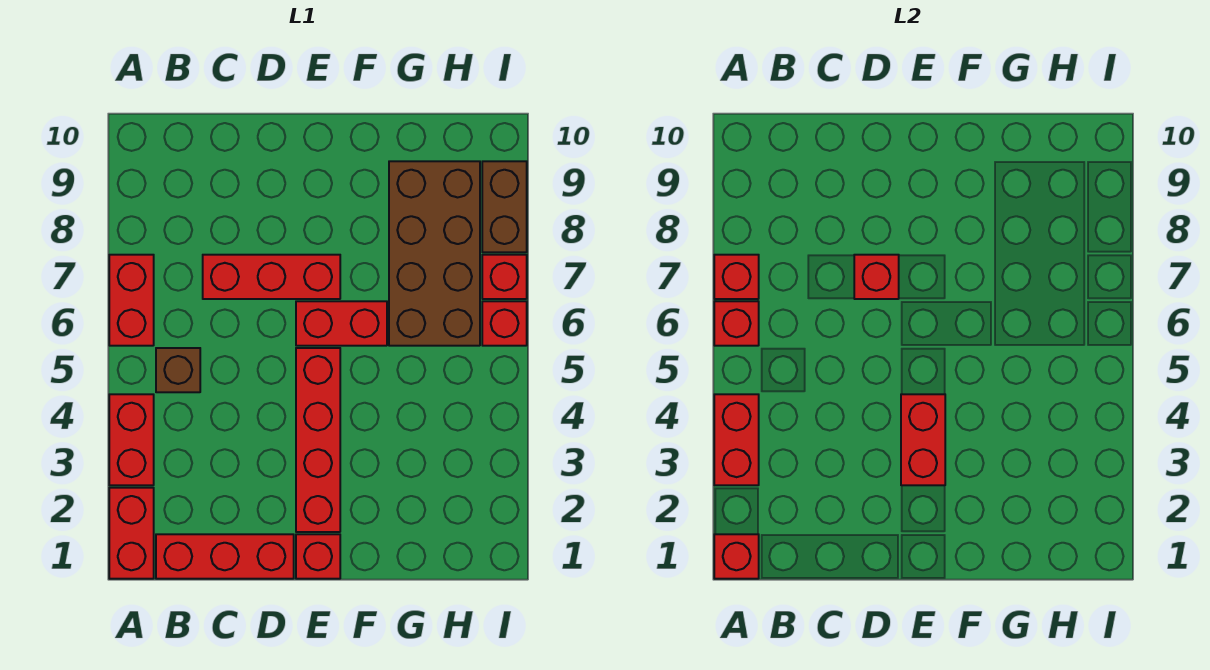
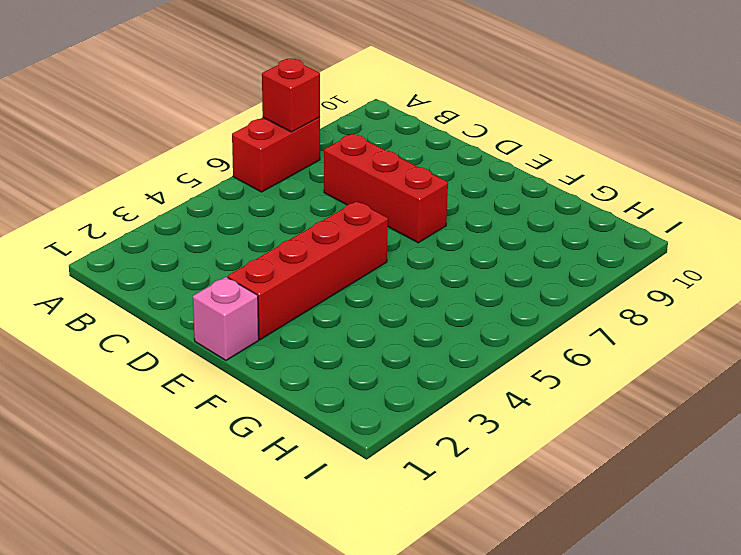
pink brick E1 level 1 -> red brick E1 level 1
none -> red brick A1:A2 level 1
none -> red brick A3:A4 level 1
none -> red brick B1:D1 level 1

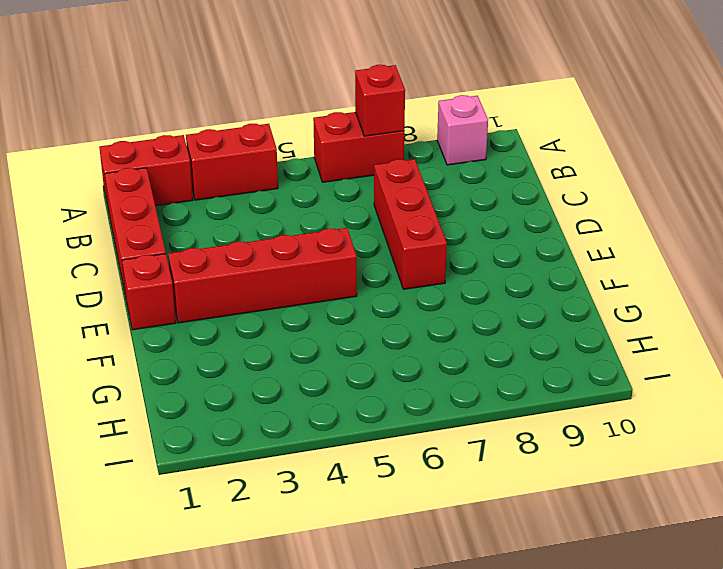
pink brick A9 level 1 -> none
none -> brown brick B5 level 1
none -> red brick E6:F6 level 1
none -> brown brick G6:H9 level 1

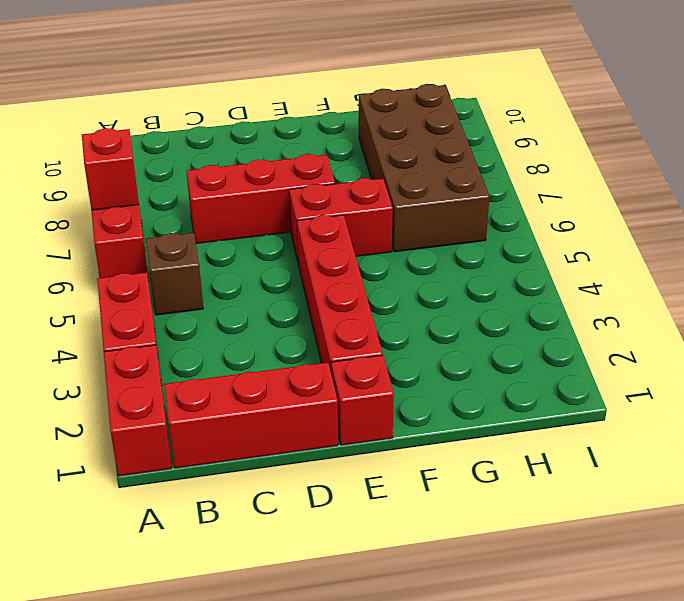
none -> red brick I6 level 1
none -> red brick I7 level 1
none -> brown brick I8:I9 level 1

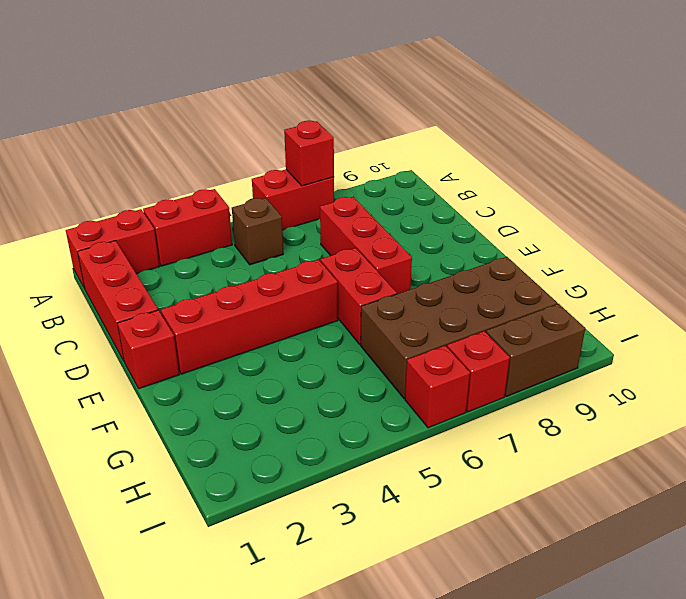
none -> red brick A1 level 2
none -> red brick A3:A4 level 2
none -> red brick A6 level 2

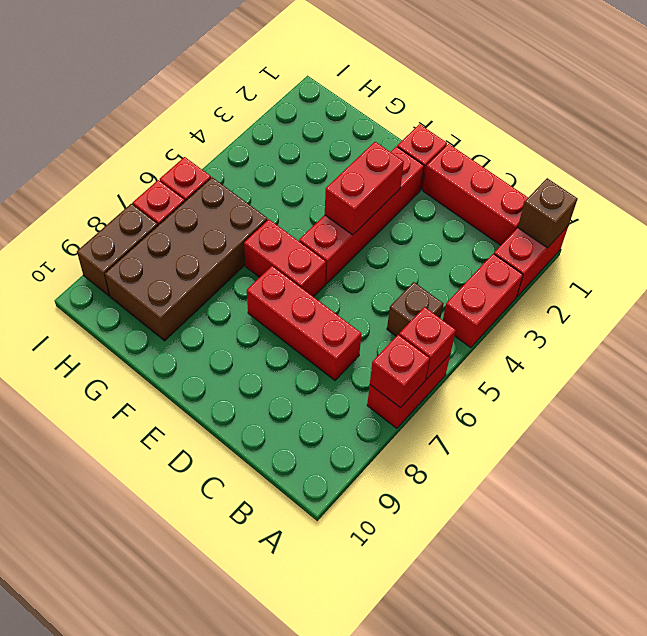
brown brick A1 level 2 -> red brick A1 level 2
none -> red brick A3:A4 level 2
none -> red brick D7 level 2

